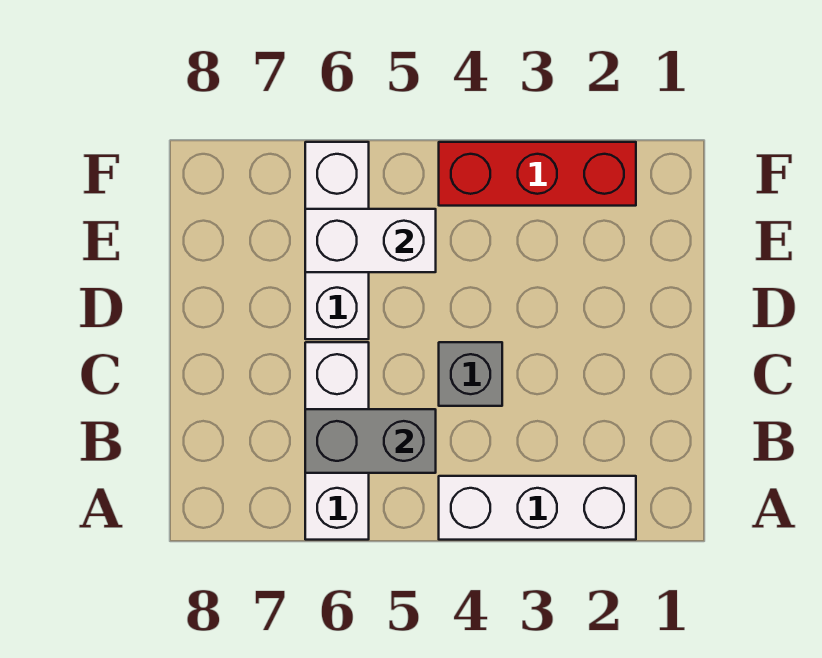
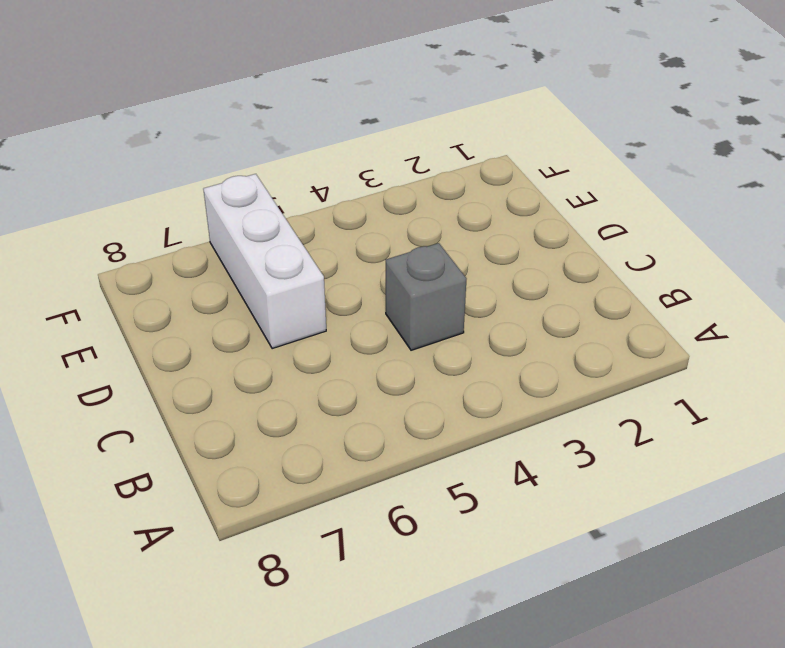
none -> white brick A2:A4 level 1
none -> white brick A6:C6 level 1

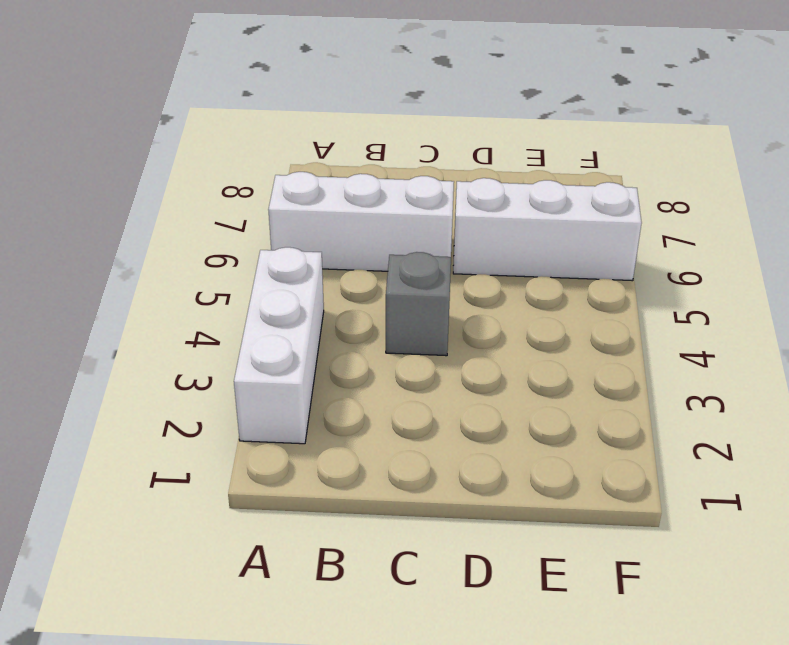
none -> red brick F2:F4 level 1
none -> grey brick B5:B6 level 2

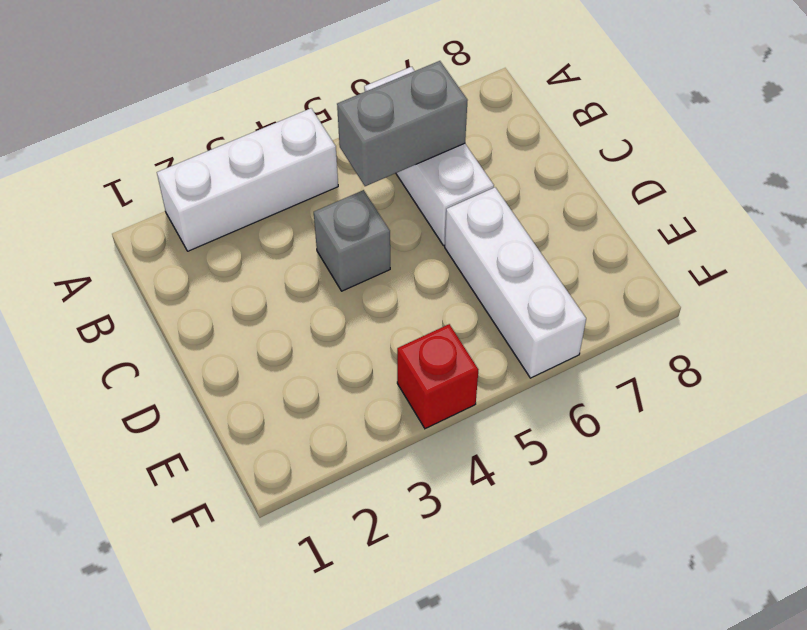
red brick F4 level 1 -> red brick F2:F4 level 1
none -> white brick E5:E6 level 2

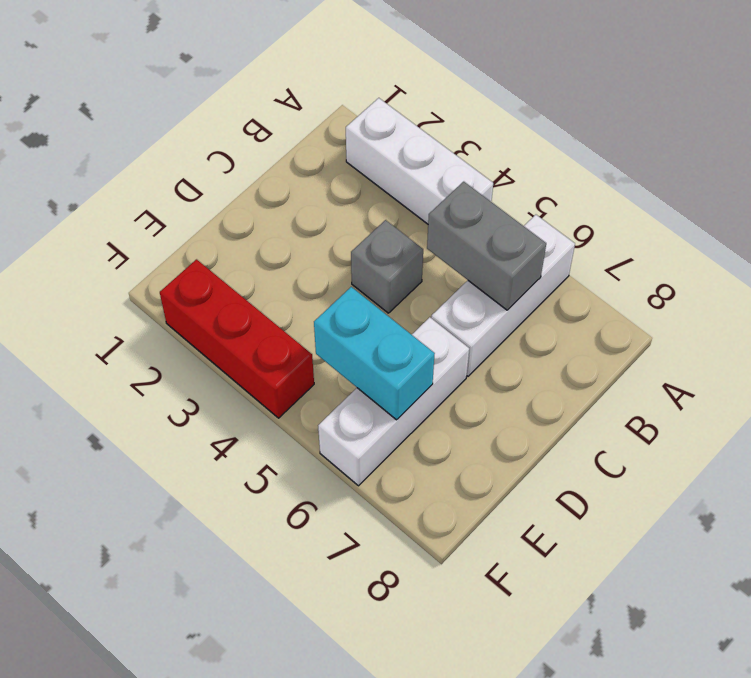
cyan brick E5:E6 level 2 -> white brick E5:E6 level 2

